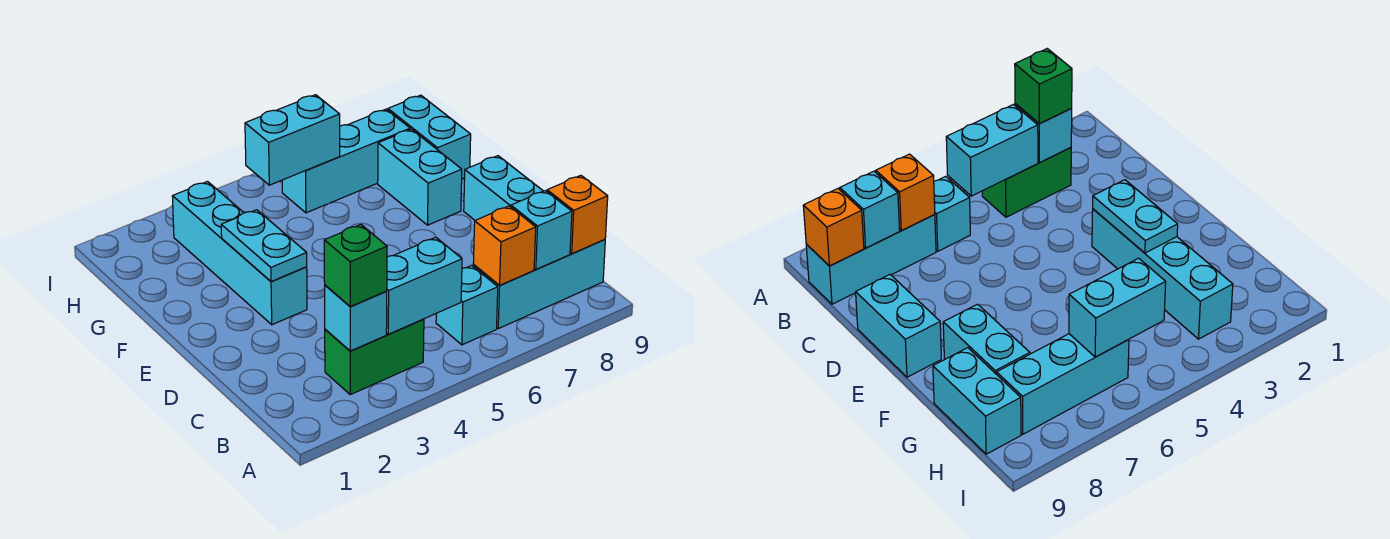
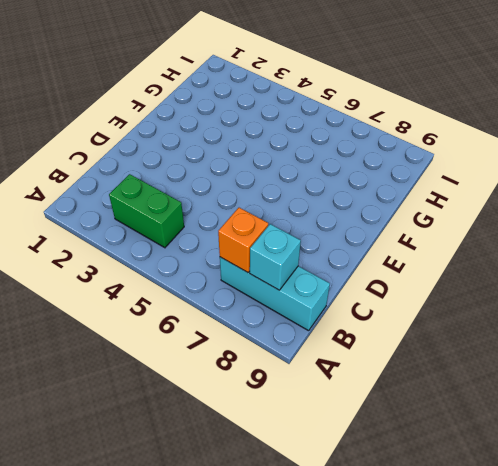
none -> cyan brick B6 level 1
none -> cyan brick D9:E9 level 1
none -> cyan brick E3:H3 level 1

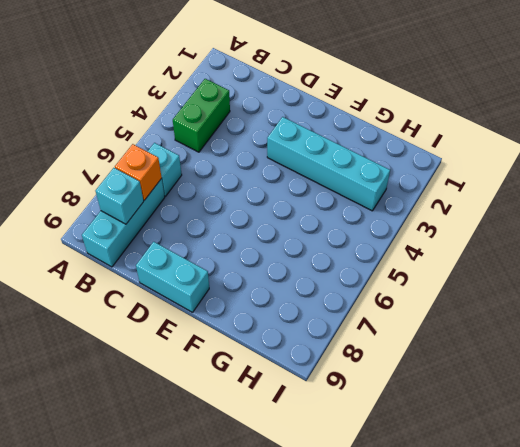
none -> cyan brick F8:G8 level 1
none -> cyan brick G9:H9 level 1
none -> cyan brick H6:H8 level 1

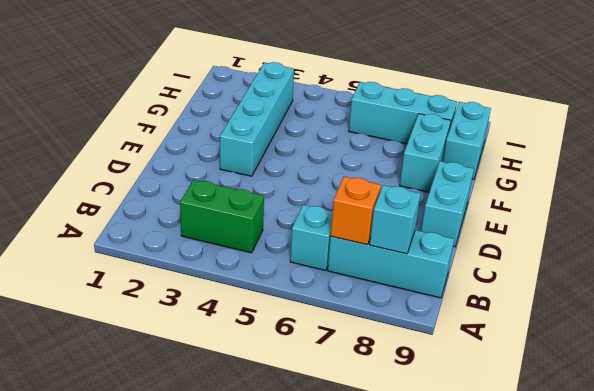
none -> cyan brick B3 level 2
none -> cyan brick B4:B5 level 2
none -> orange brick B9 level 2

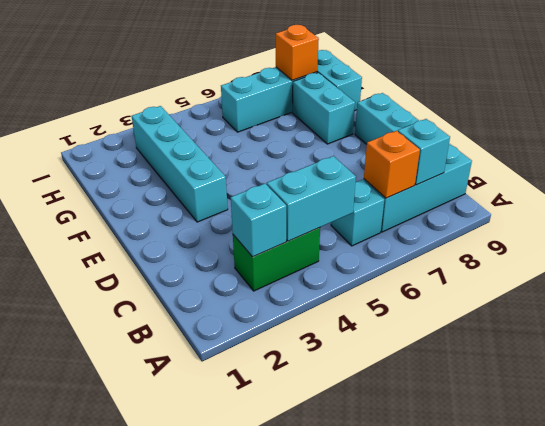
orange brick H8 level 2 -> orange brick B9 level 2
none -> cyan plate E3:F3 level 2
none -> cyan brick H5:H6 level 2
none -> green brick B3 level 3

